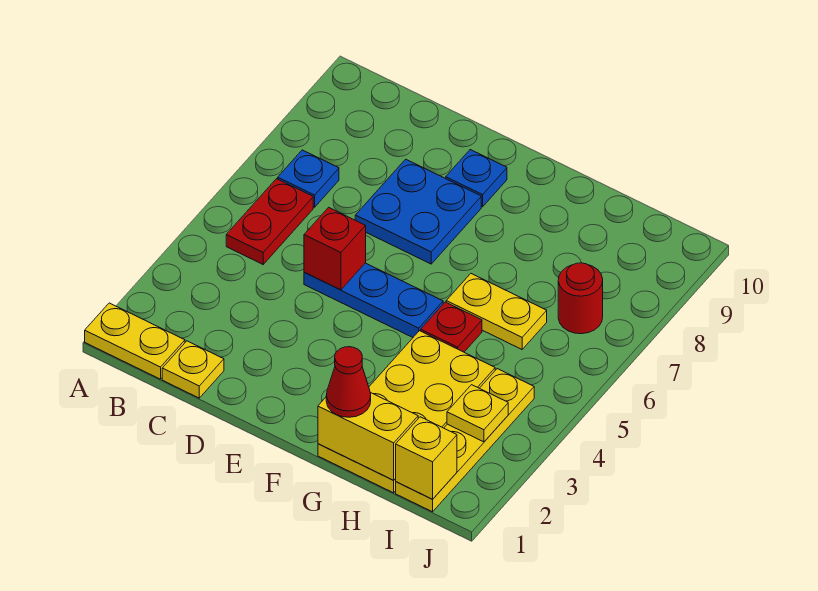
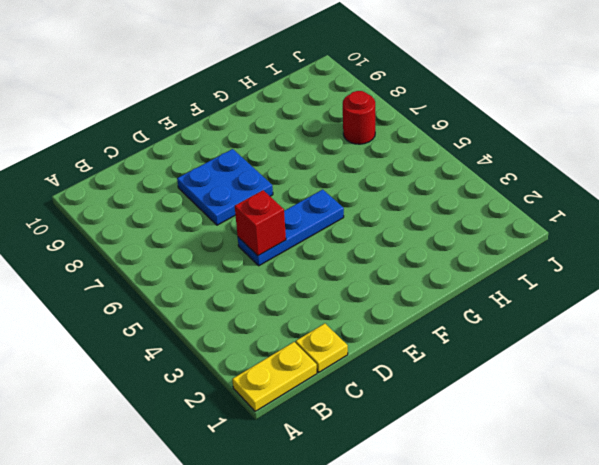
none -> red plate B5:B6 level 1
none -> blue plate B7 level 1
none -> blue plate E9 level 1

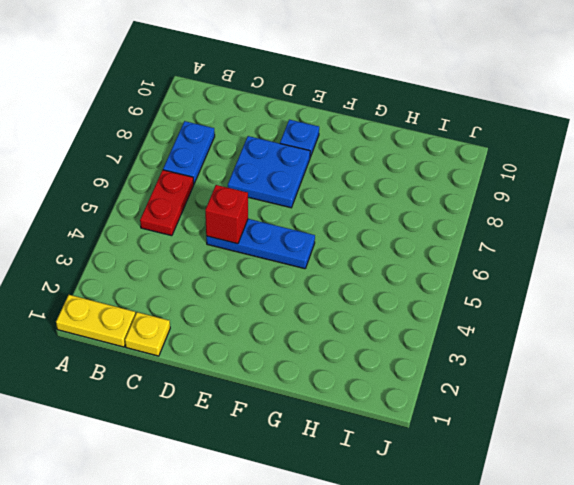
blue plate B7:B8 level 1 -> blue plate B7 level 1
none -> yellow plate G1:H4 level 1
none -> red plate G5 level 1
none -> yellow plate G6:H6 level 1

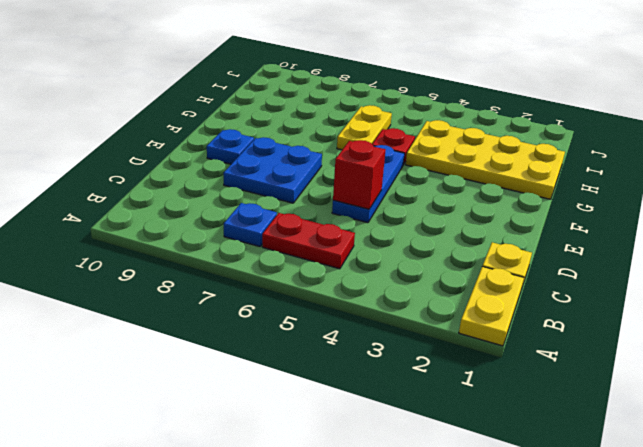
none -> yellow plate I1:I4 level 1
none -> red round brick I7 level 1
none -> yellow brick G1:H1 level 2

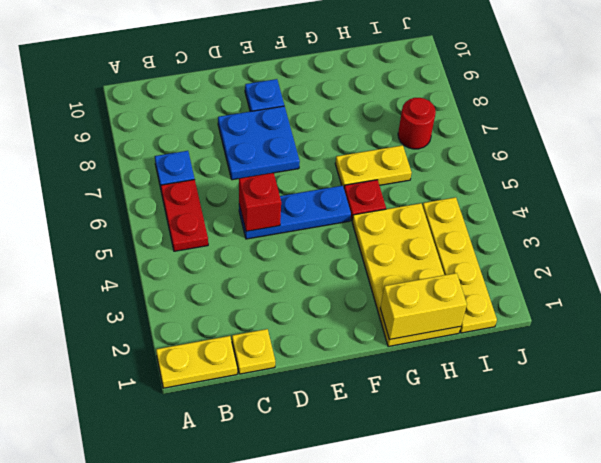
none -> yellow brick I1 level 2
none -> yellow plate I3 level 2
none -> red cone G1 level 3

